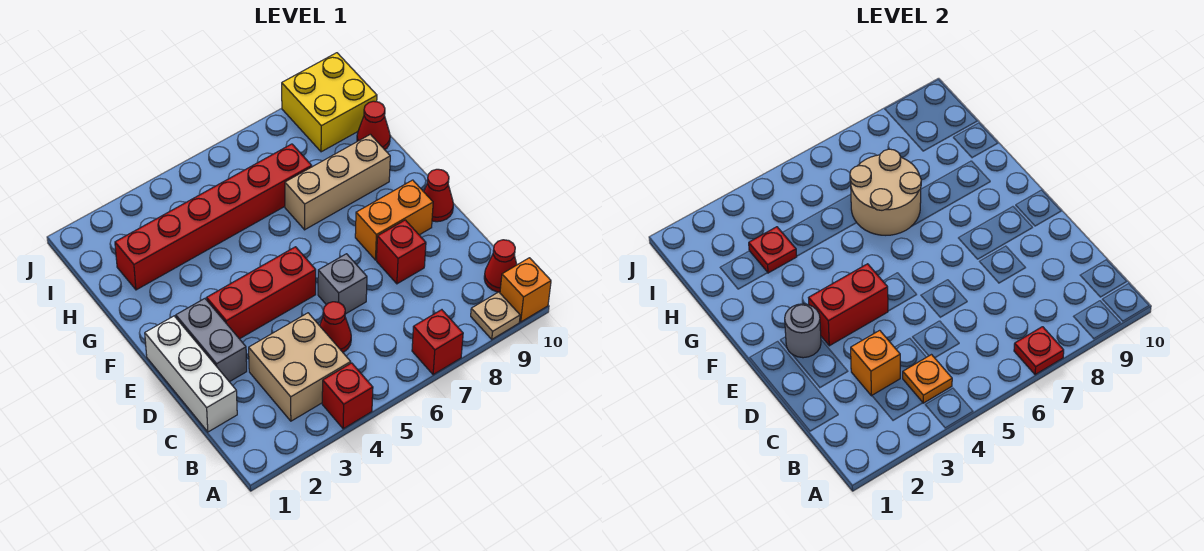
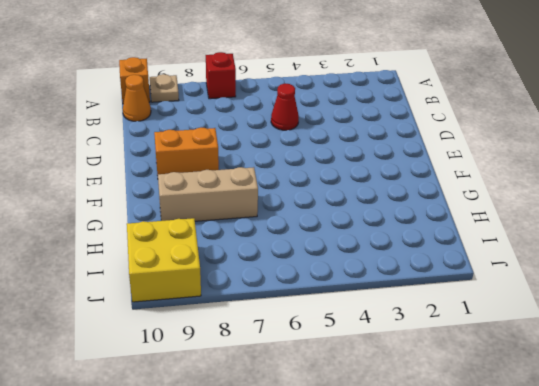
orange cone B10 level 1 -> red cone B10 level 1
none -> red brick A4 level 1
none -> tan brick B3:C4 level 1
none -> white brick C1:E1 level 1

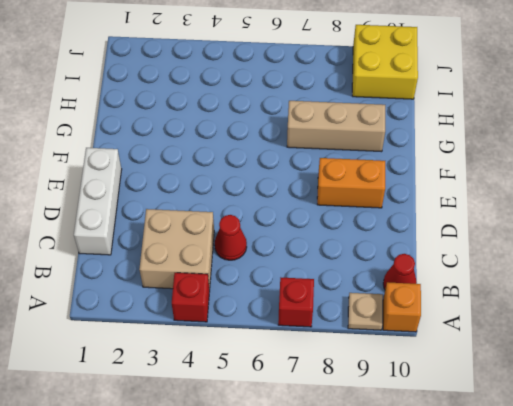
none -> grey brick D2:E2 level 1
none -> grey brick D6 level 1
none -> red brick D8 level 1

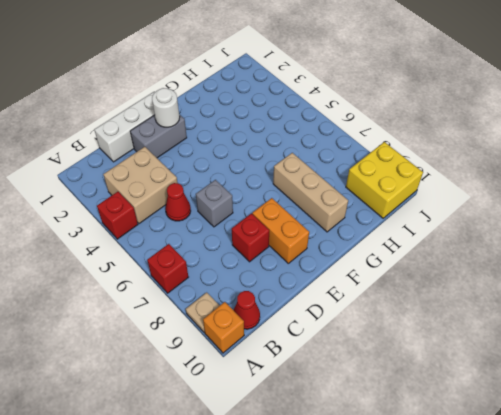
white round brick E2 level 2 -> grey round brick E2 level 2
none -> red brick E3:E5 level 1
none -> red cone E10 level 1
none -> red brick H2:H7 level 1

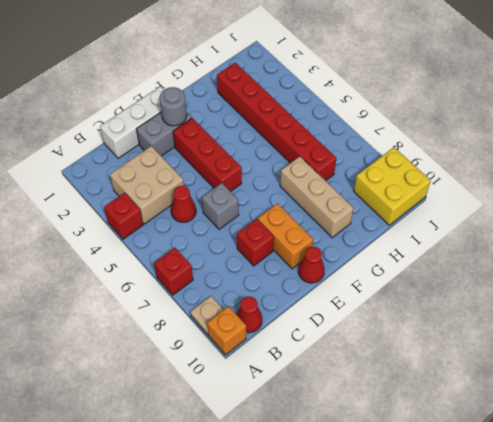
none -> red cone H10 level 1
none -> red plate A7 level 2
none -> orange plate B4 level 2

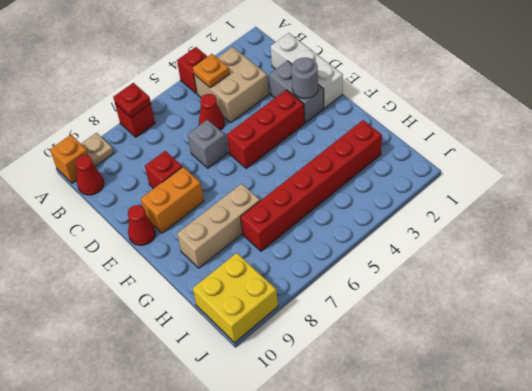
none -> red cone H10 level 1
none -> orange brick C3 level 2
none -> red brick E3:E4 level 2

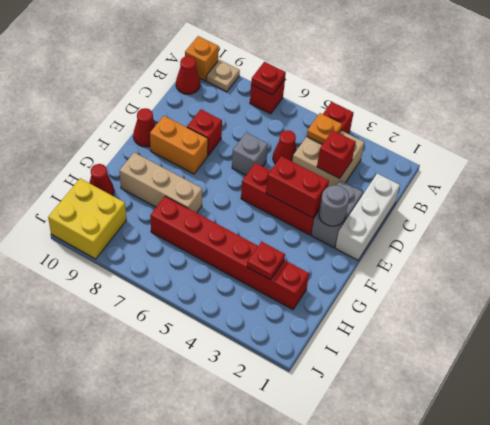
red brick C3 level 2 -> orange brick C3 level 2
none -> tan round brick G6:H7 level 2

